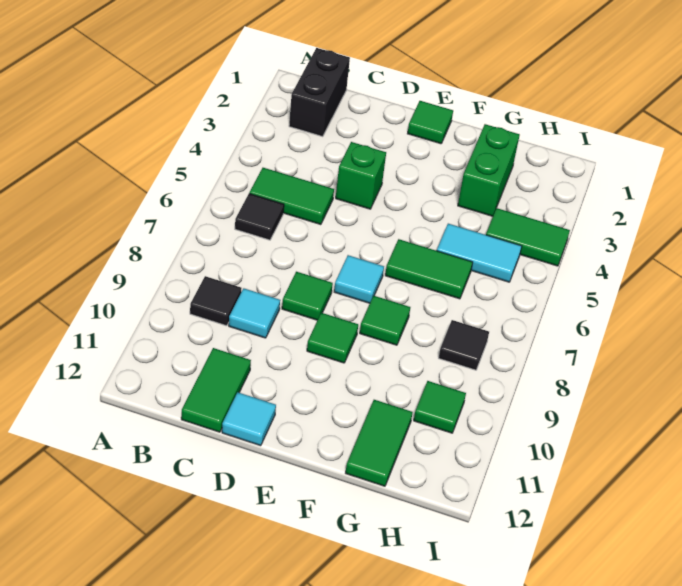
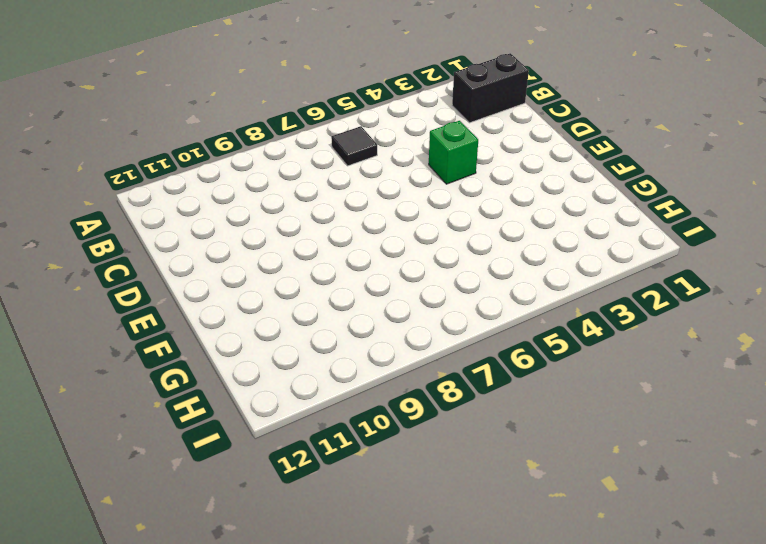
none -> green tile B5:C5 level 1
none -> black tile B9 level 1
none -> cyan tile C9 level 1

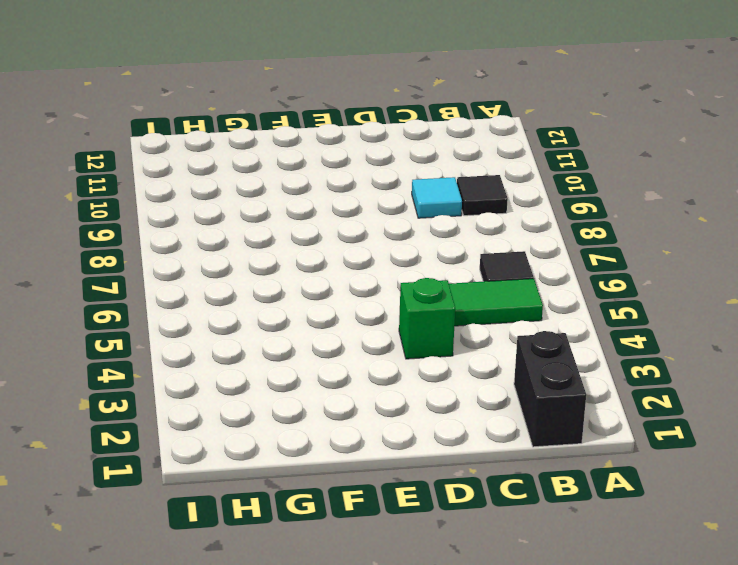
none -> green tile C11:C12 level 1
none -> green tile D8 level 1
none -> cyan tile D12 level 1

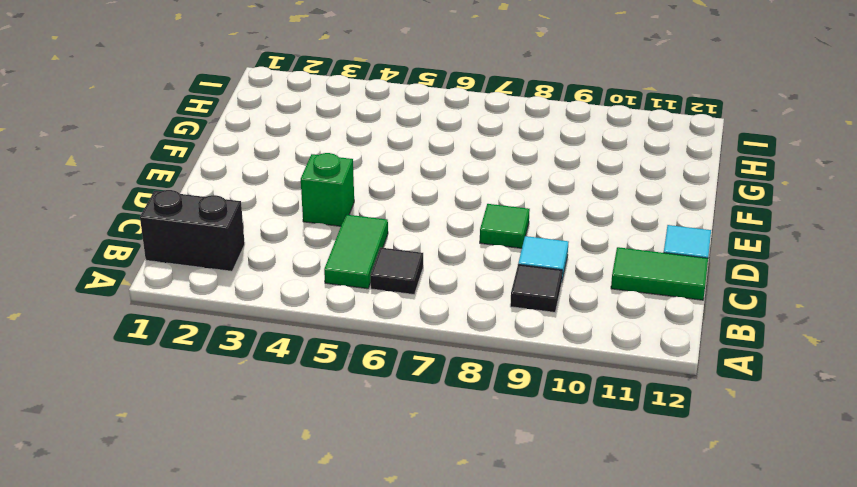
none -> green tile E1 level 1
none -> cyan tile E7 level 1
none -> green tile E9 level 1

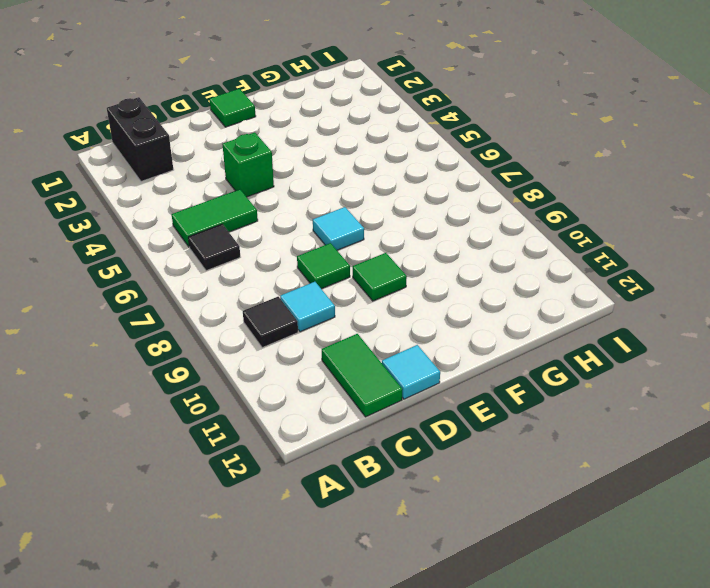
none -> green tile F6:G6 level 1
none -> green tile F8 level 1
none -> green brick G2:G3 level 1

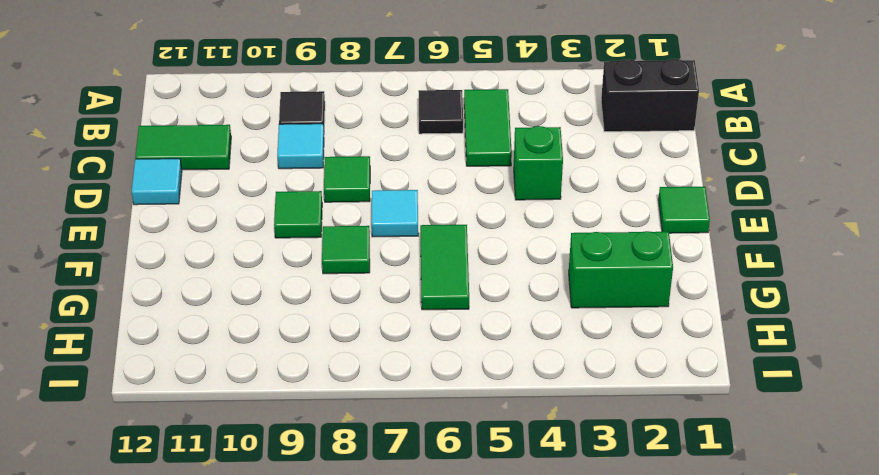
none -> cyan tile G5:H5 level 1
none -> green tile G11:G12 level 1
none -> green tile H4:I4 level 1

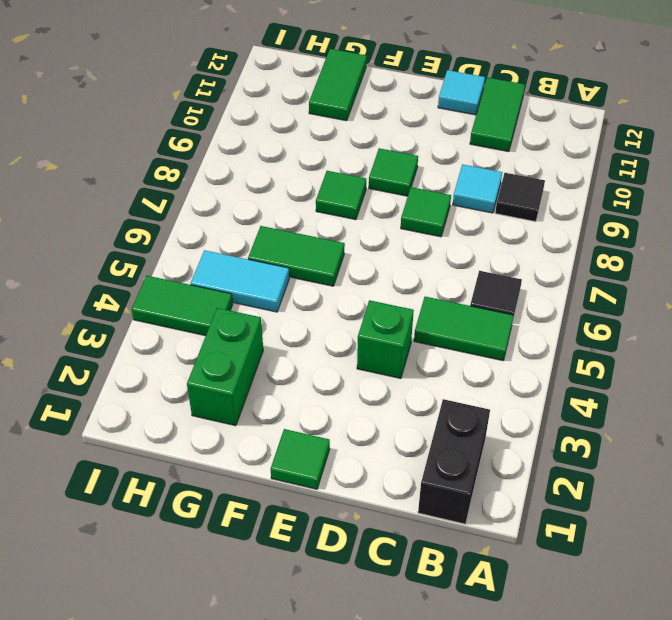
none -> cyan tile E7 level 1
none -> black tile H8 level 1
none -> green tile H10 level 1

